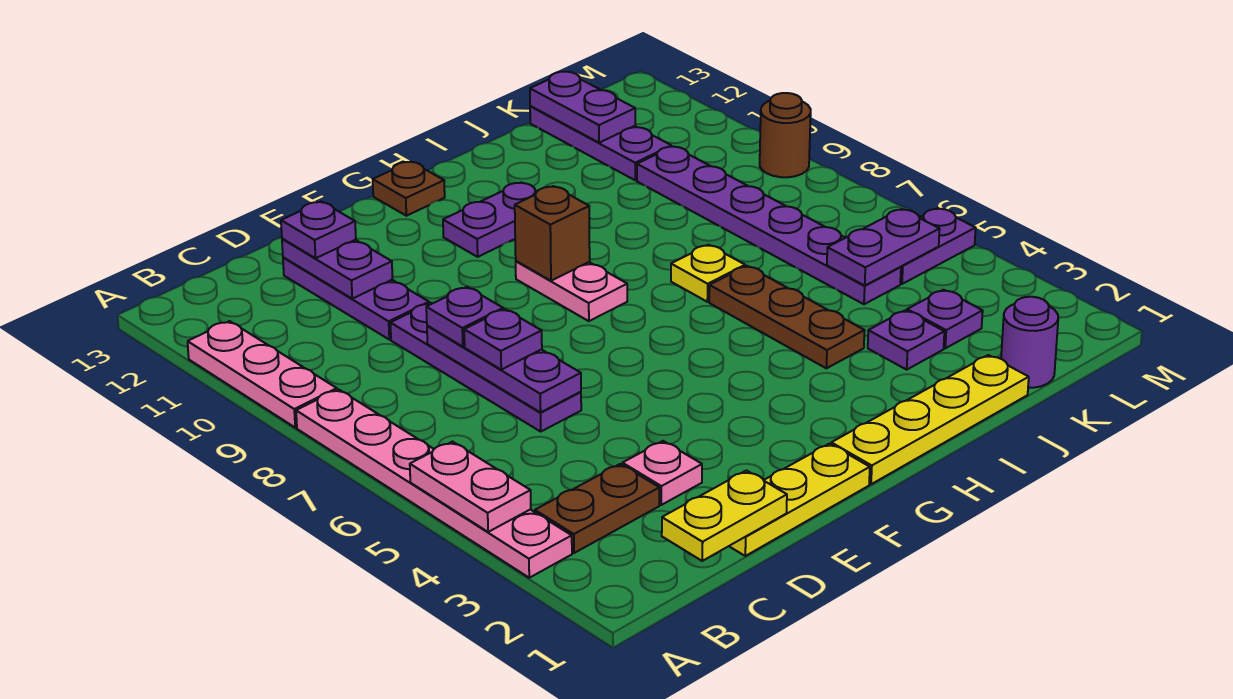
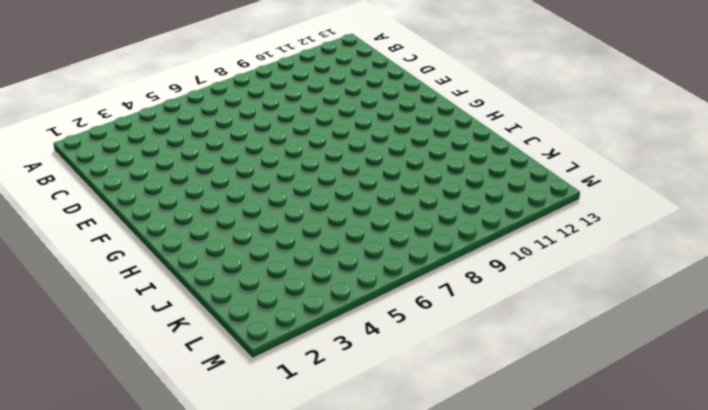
none -> pink plate A3:A8 level 1
none -> pink plate A9:A11 level 1
none -> brown plate B3:C3 level 1
none -> yellow plate D1:F1 level 1

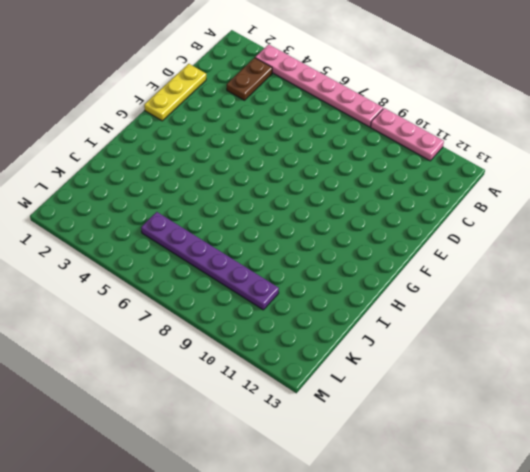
none -> pink plate D3 level 1
none -> purple plate D6:D9 level 1
none -> purple plate D10:D12 level 1
none -> yellow plate G1:J1 level 1

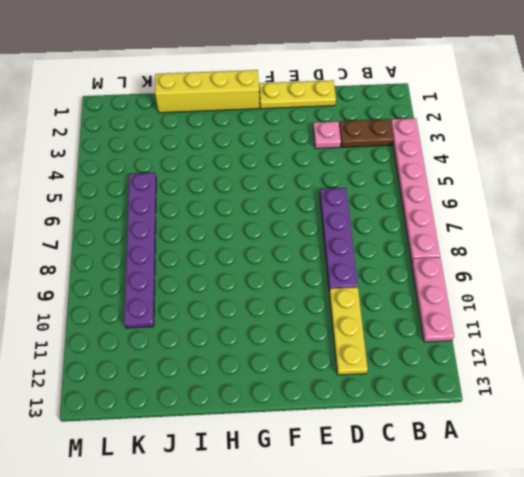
yellow plate D10:D12 level 1 -> purple plate D10:D12 level 1
yellow brick G1:J1 level 1 -> yellow plate G1:J1 level 1
none -> pink plate G8:G9 level 1
none -> purple plate G11:H11 level 1
none -> brown plate G13 level 1
none -> brown plate I4:I6 level 1

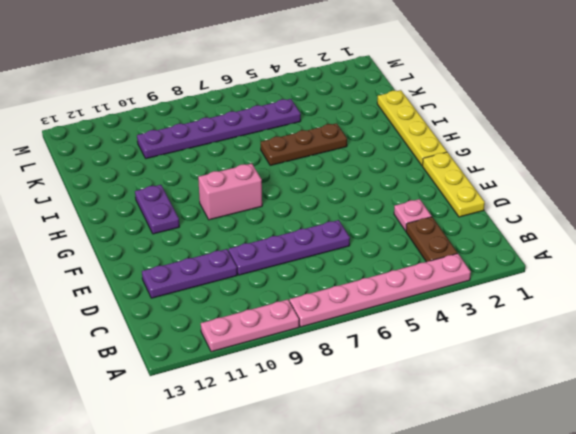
pink brick G8:G9 level 1 -> pink plate G8:G9 level 1
none -> brown plate G13 level 1
none -> yellow plate I7 level 1
none -> purple plate J3 level 1
none -> purple round brick K1 level 1

